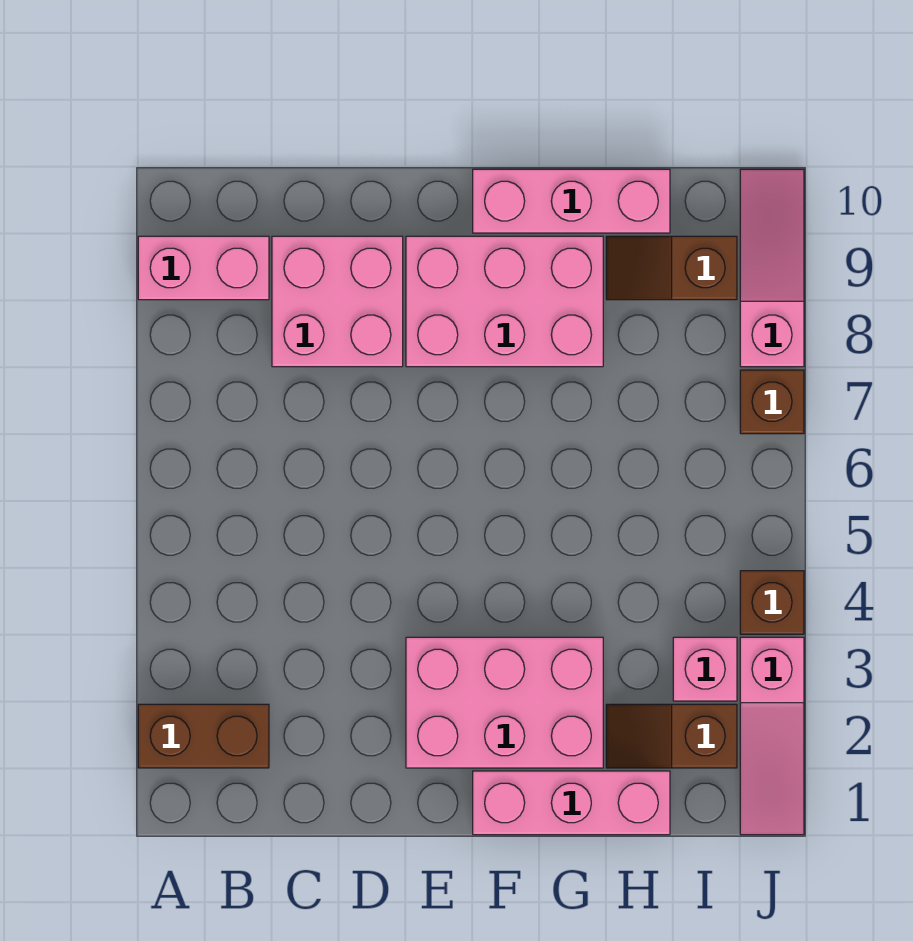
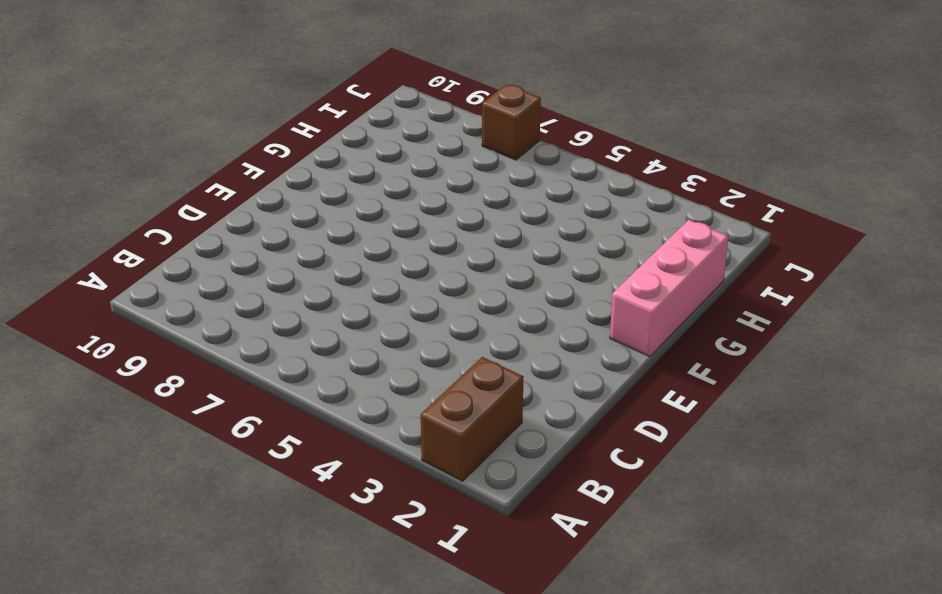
none -> pink brick A9:B9 level 1
none -> pink brick C8:D9 level 1
none -> pink brick E2:G3 level 1

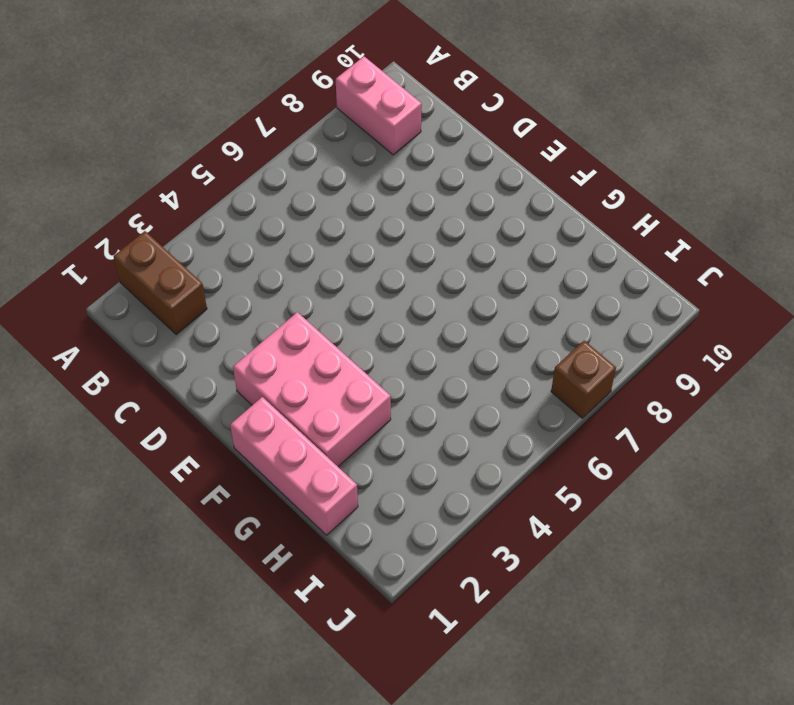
none -> pink brick C8:D9 level 1
none -> pink brick E8:G9 level 1
none -> pink brick F10:H10 level 1

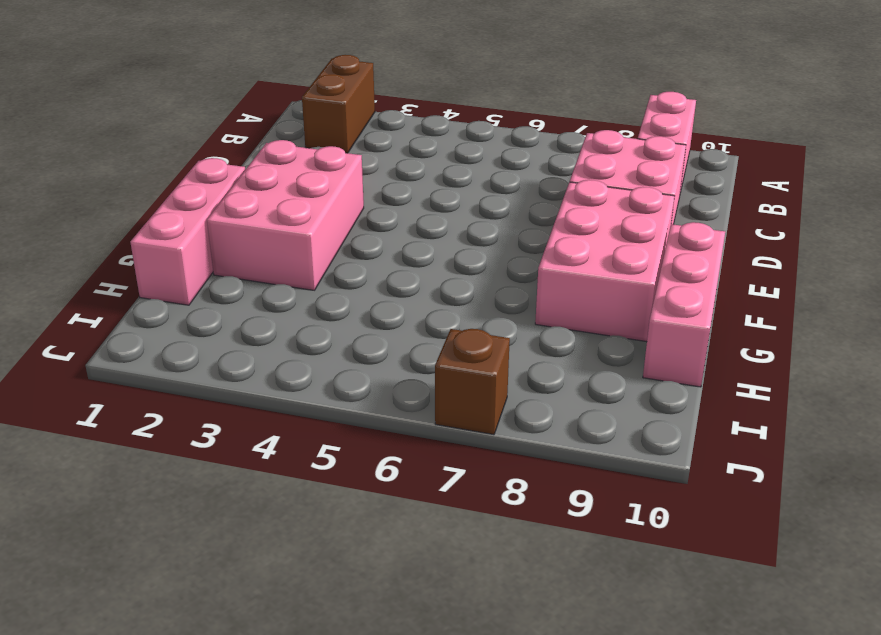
none -> brown slope H2:I2 level 1 top I
none -> brown slope H9:I9 level 1 top I
none -> pink brick I3 level 1

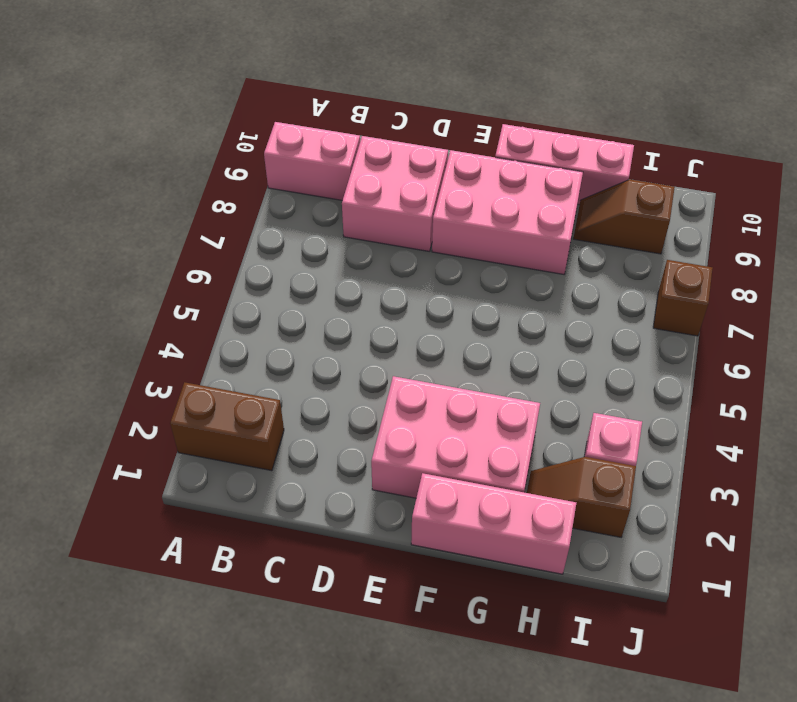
none -> pink slope J1:J3 level 1 top 3
none -> brown brick J4 level 1
none -> pink slope J8:J10 level 1 top 8

